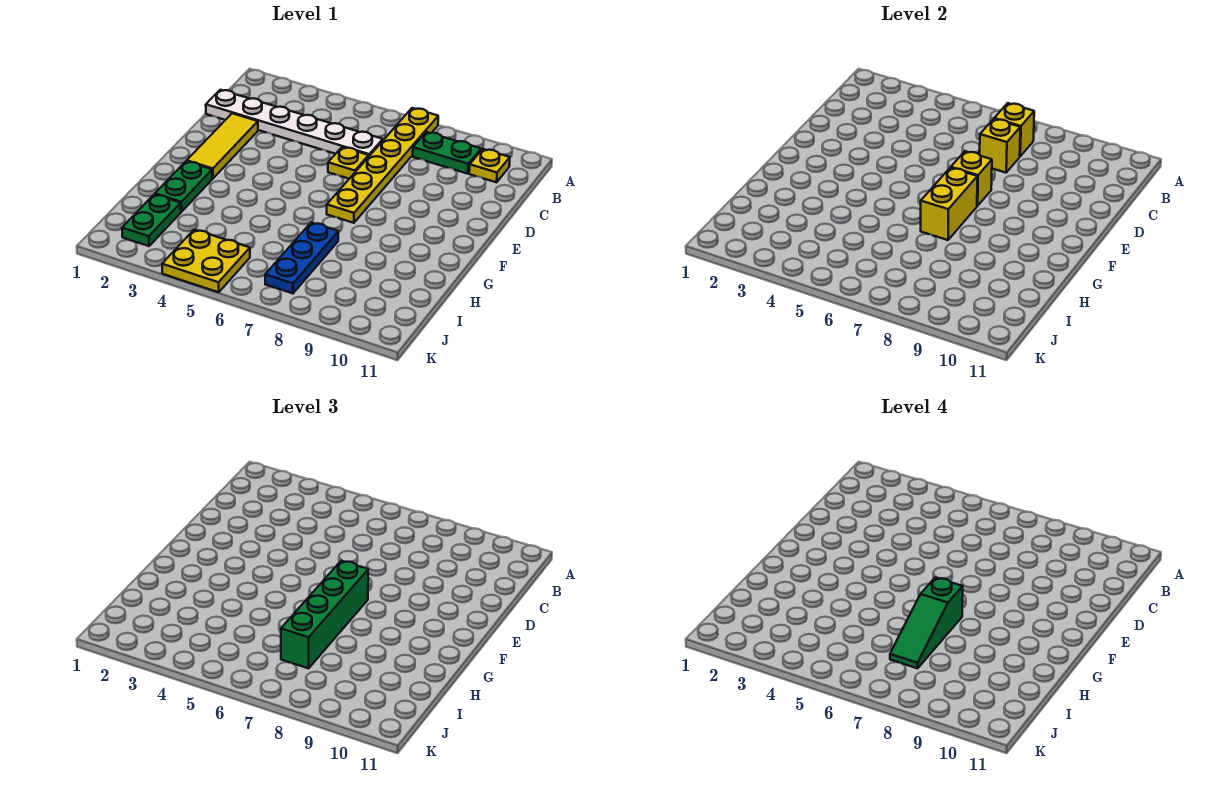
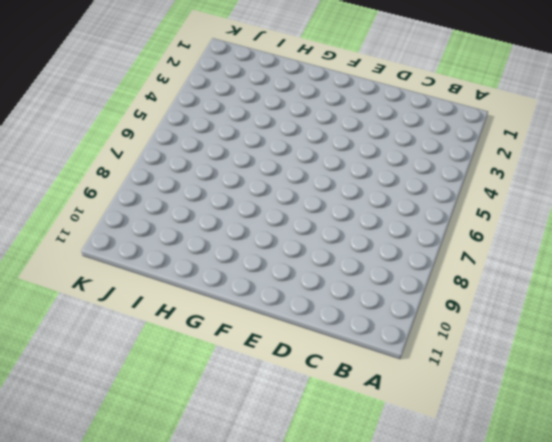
none -> yellow plate A7:F7 level 1
none -> green plate B8:B9 level 1
none -> yellow plate B10 level 1

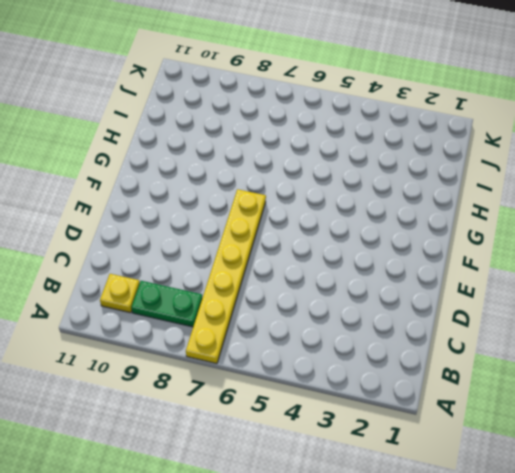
none -> white plate C1:C6 level 1
none -> yellow tile D2:F2 level 1
none -> yellow plate D6 level 1

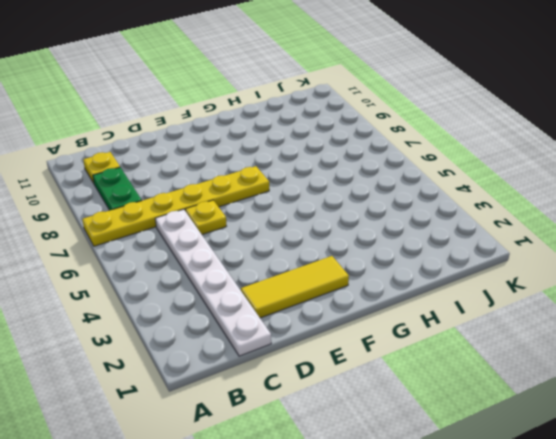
none -> green plate G2:H2 level 1
none -> blue plate H7:J7 level 1
none -> green plate I2:J2 level 1

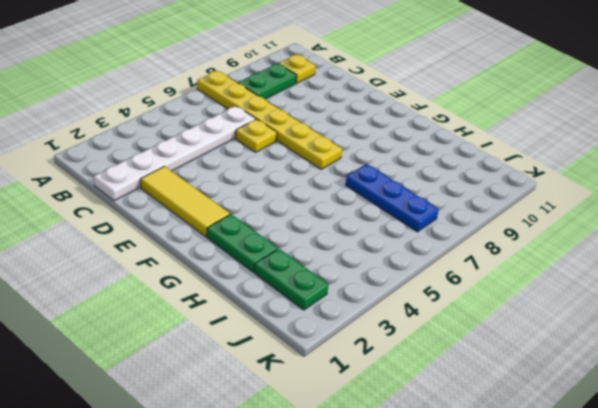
none -> yellow plate J4:K5 level 1
none -> yellow brick B7 level 2
none -> yellow brick C7 level 2

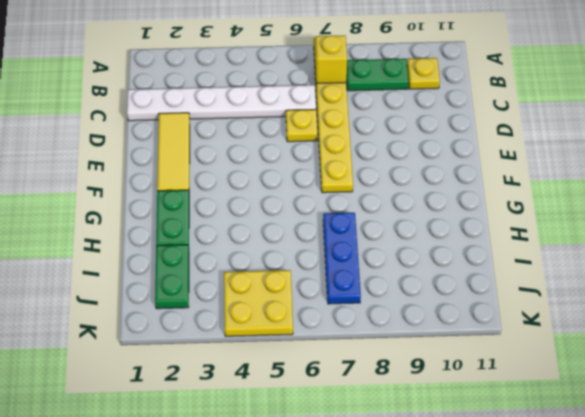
none -> yellow brick C7 level 2
none -> yellow brick E7 level 2
none -> yellow brick F7:G7 level 2

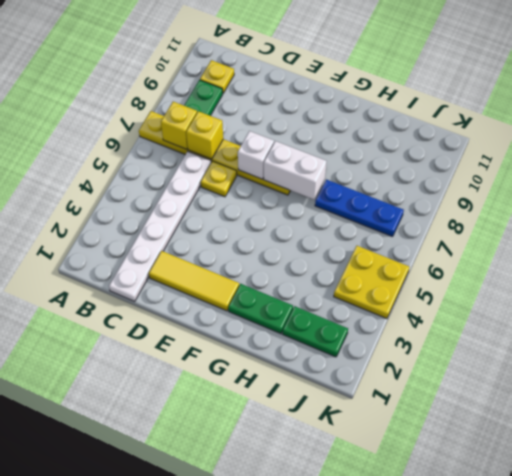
white brick E7 level 2 -> yellow brick E7 level 2
white brick F7:G7 level 2 -> yellow brick F7:G7 level 2
none -> green brick F7:I7 level 3
none -> green slope G7:I7 level 4 top G

